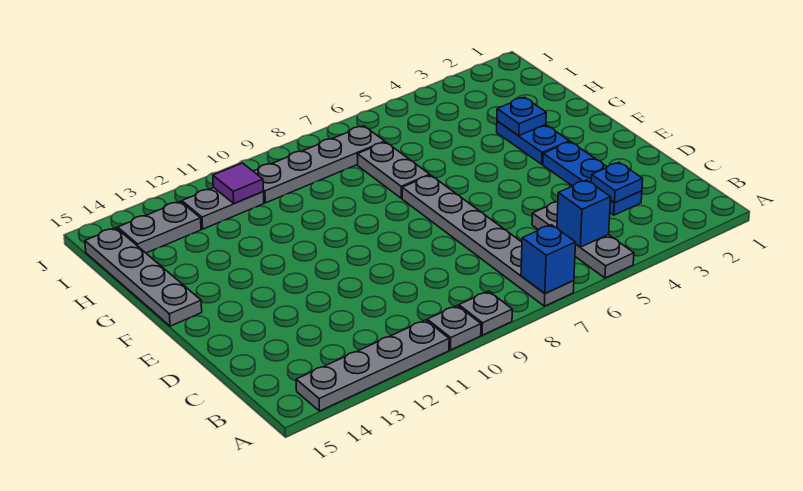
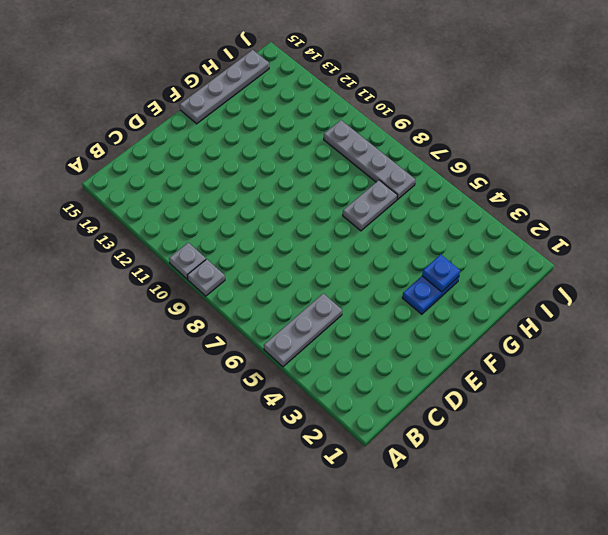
none -> grey plate A7:F7 level 1
none -> grey plate A11:A14 level 1
none -> blue plate C3:E3 level 1

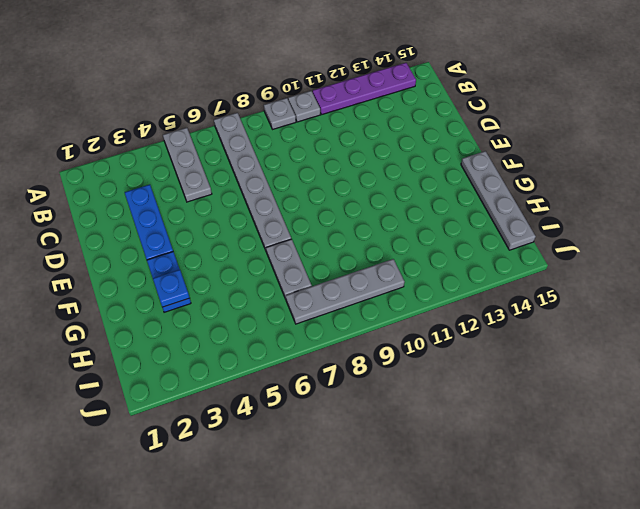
purple plate A11:A14 level 1 -> grey plate A11:A14 level 1
none -> grey plate I11:I12 level 1
none -> grey plate I13:I14 level 1
none -> blue brick A7 level 2

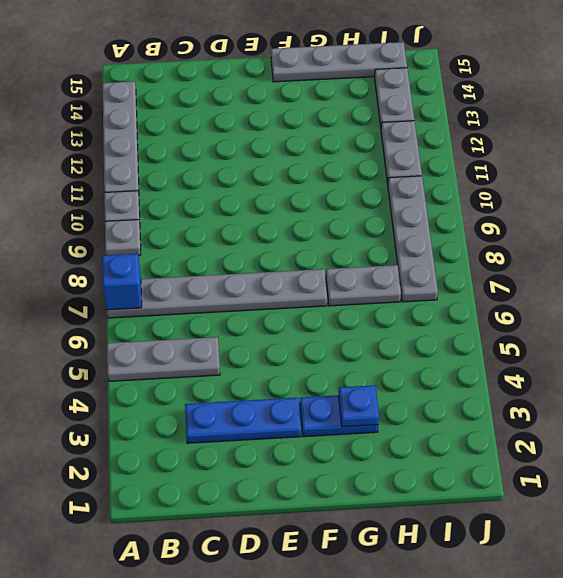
none -> blue brick B5 level 2
none -> blue plate C3 level 2
none -> purple tile I11 level 2

